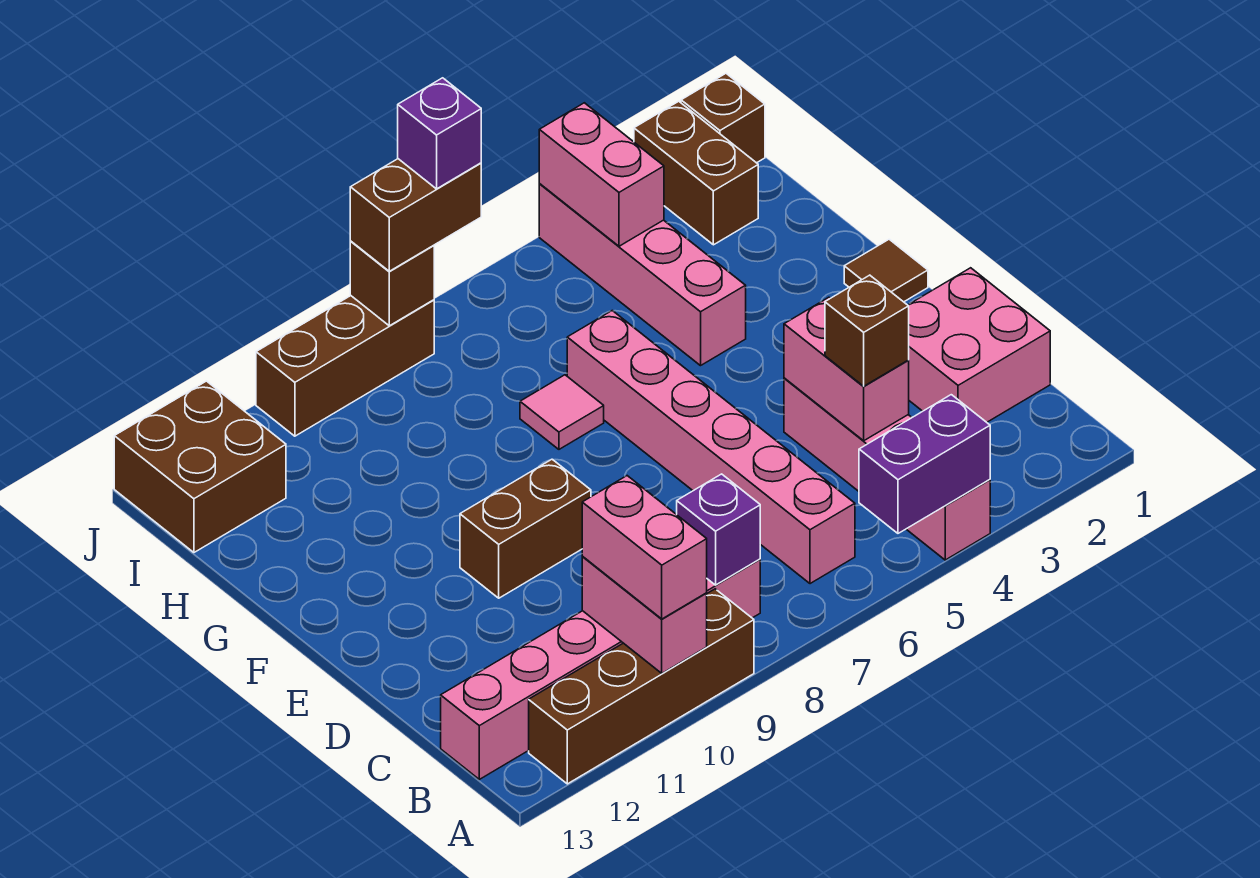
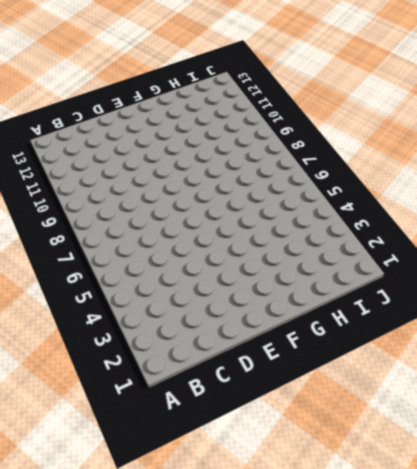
none -> pink brick A4:D4 level 1
none -> brown brick A9:A12 level 1
none -> pink brick B6:G6 level 1

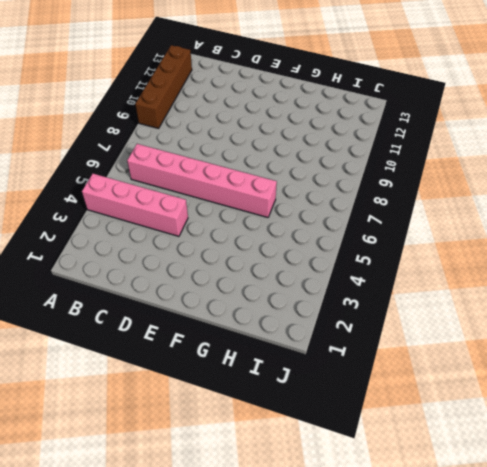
none -> pink brick B8:B13 level 1
none -> pink brick C1:D2 level 1
none -> brown brick E9:E10 level 1

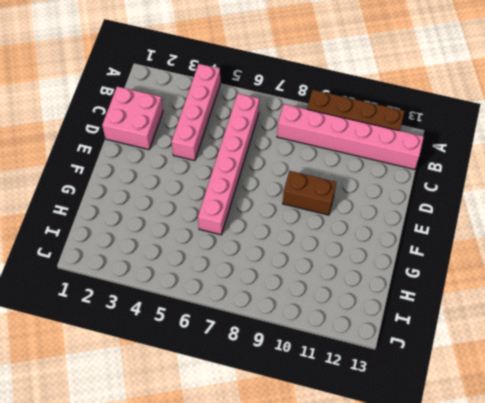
none -> brown tile F1 level 1
none -> pink brick G4:J4 level 1
none -> pink tile G7 level 1

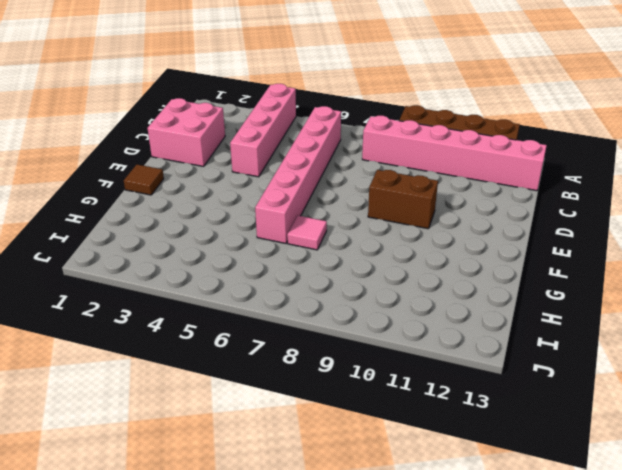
none -> pink brick G4:J4 level 1
none -> brown brick I2:J2 level 1
none -> brown brick I12:J13 level 1

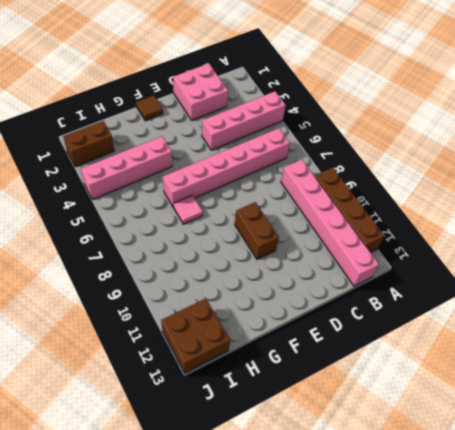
none -> brown brick J1 level 1
none -> brown brick J8:J10 level 1
none -> purple brick A4:A5 level 2

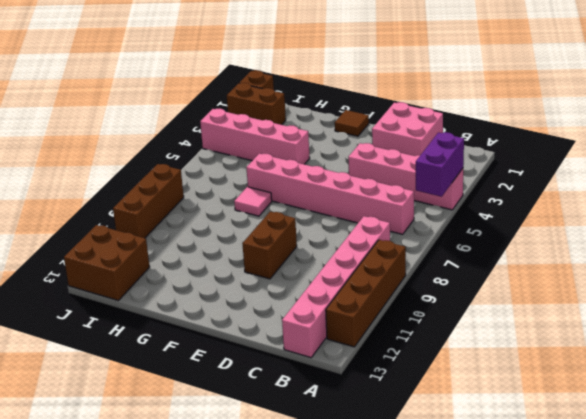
none -> pink brick A10:B10 level 2
none -> purple brick B8 level 2
none -> pink brick C4:D4 level 2

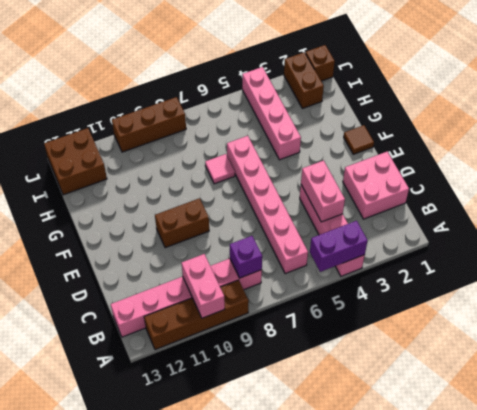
none -> pink brick I4:J4 level 2
none -> brown brick J8 level 2
none -> pink brick A10:B10 level 3

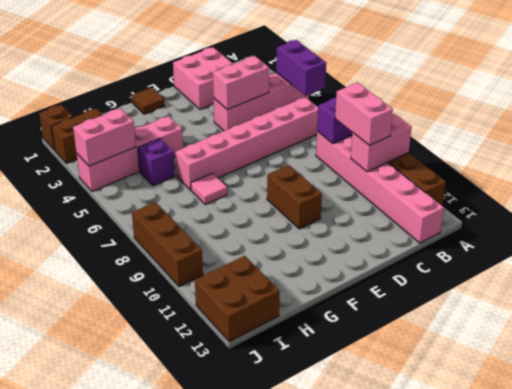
pink brick B9:B10 level 3 -> pink brick A10:B10 level 3
purple brick H5 level 1 -> purple brick J7 level 4
none -> brown brick J8 level 2
none -> brown brick C4 level 3
none -> brown brick J7:J8 level 3

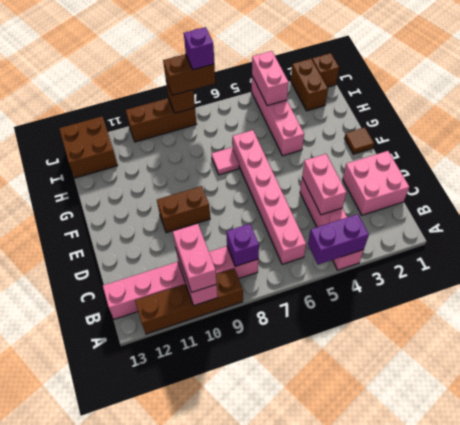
none -> brown brick C4 level 3

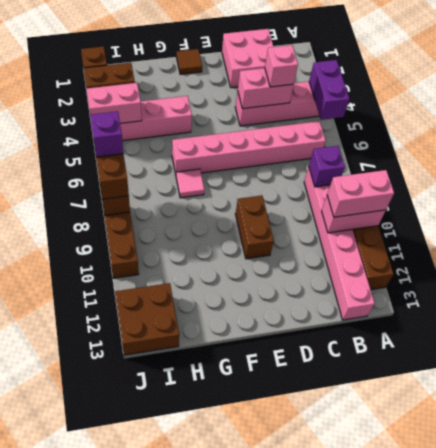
pink brick C4 level 3 -> brown brick C4 level 3

